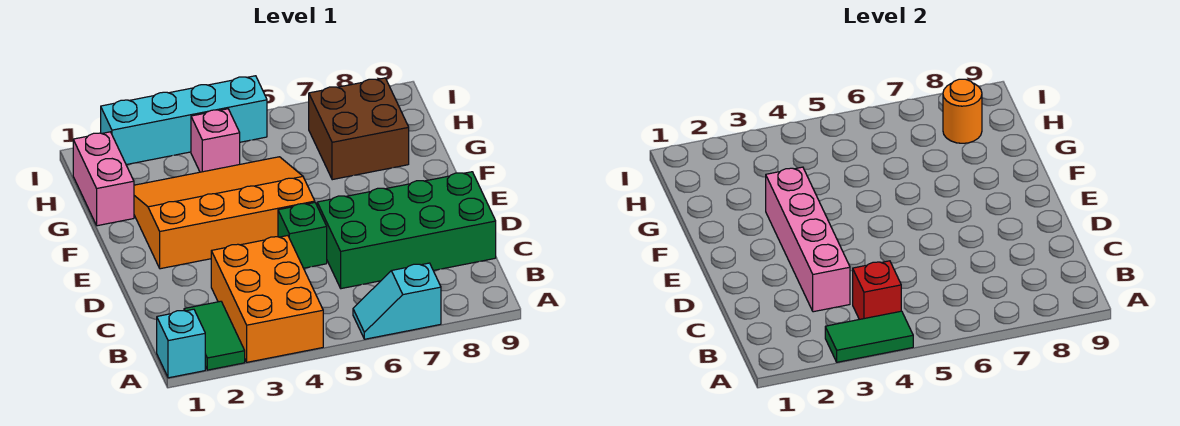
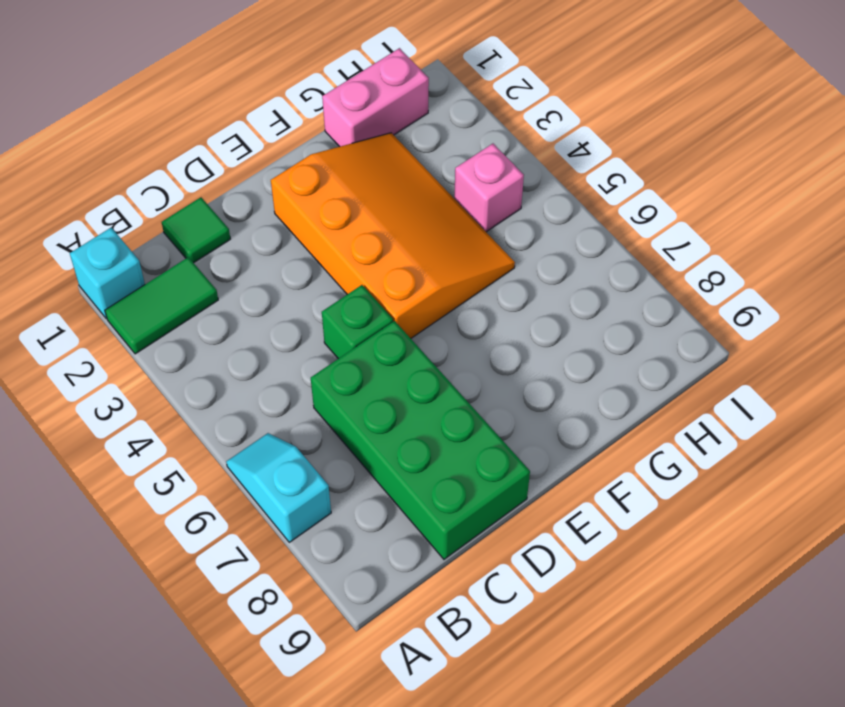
green tile C1 level 1 -> none
none -> orange brick A3:C4 level 1
none -> brown brick G7:H8 level 1
none -> cyan brick I2:I5 level 1

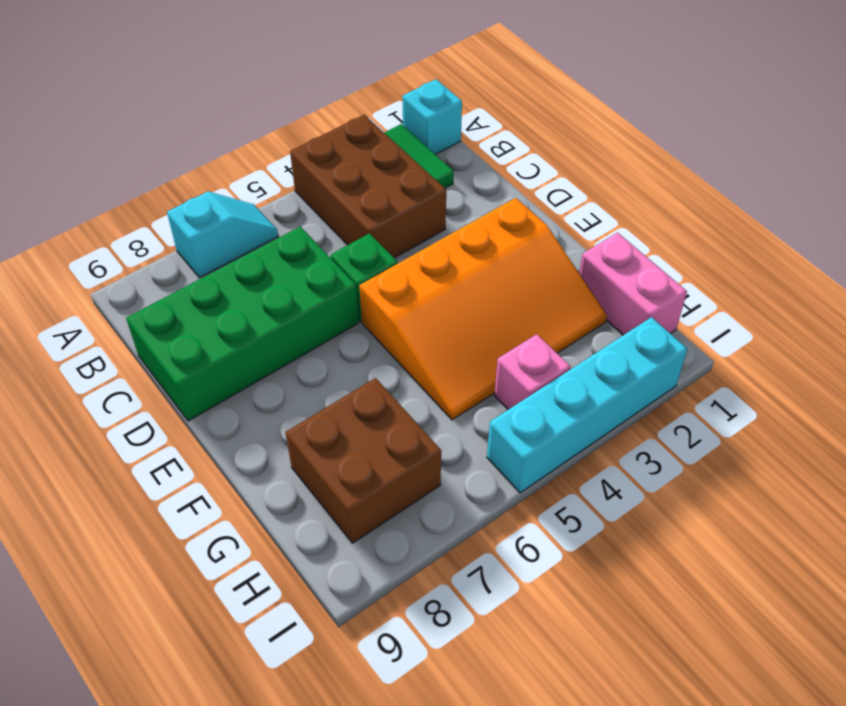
brown brick A3:C4 level 1 -> orange brick A3:C4 level 1
none -> green tile A3:A4 level 2
none -> red brick B4 level 2
none -> pink brick C3:F3 level 2

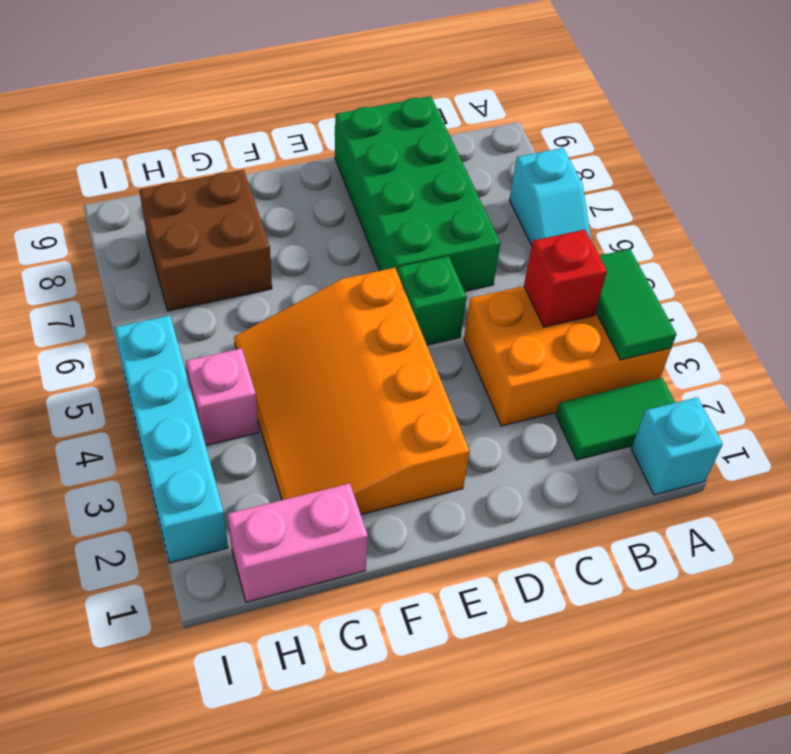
none -> pink brick C3:F3 level 2
none -> orange round brick H8 level 2

